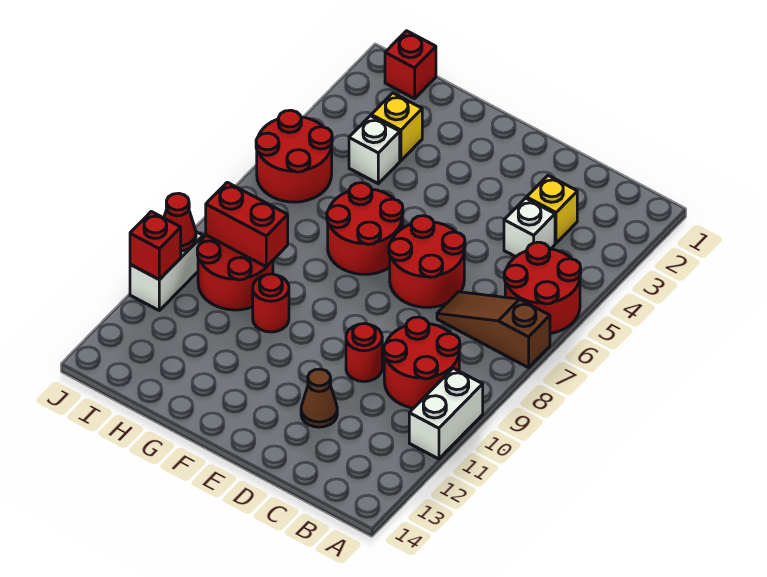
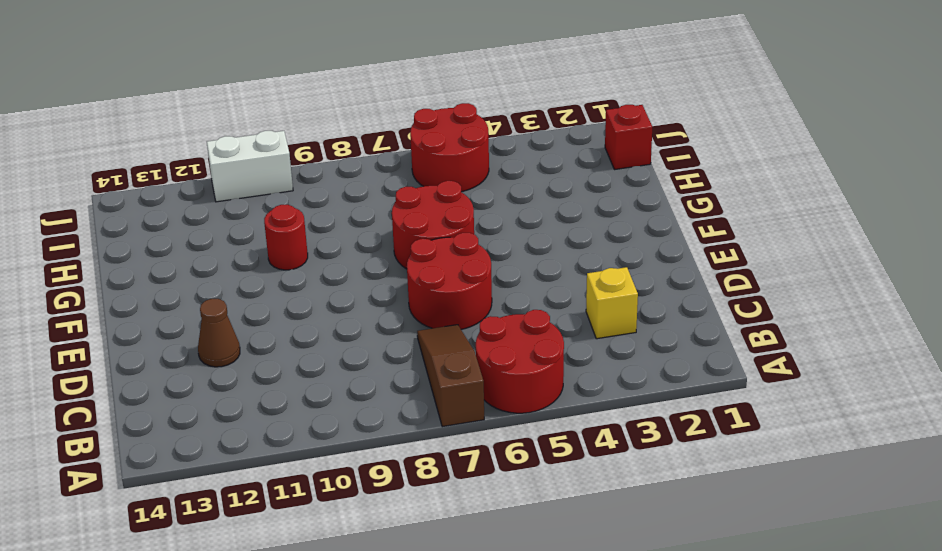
none -> white brick A10:A11 level 1
none -> red round brick B9:C10 level 1
none -> white brick C4 level 1

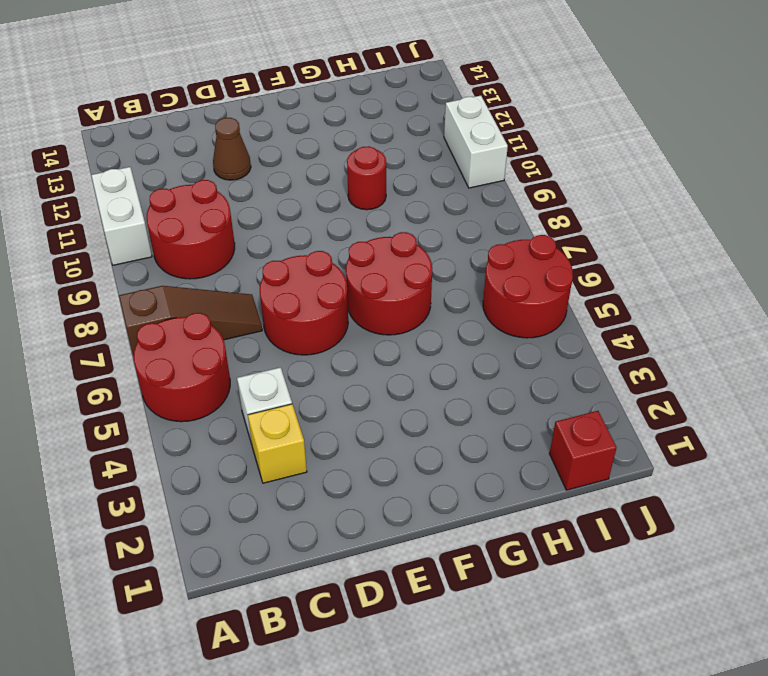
none -> red round brick D10 level 1
none -> yellow brick H3 level 1
none -> white brick H4 level 1

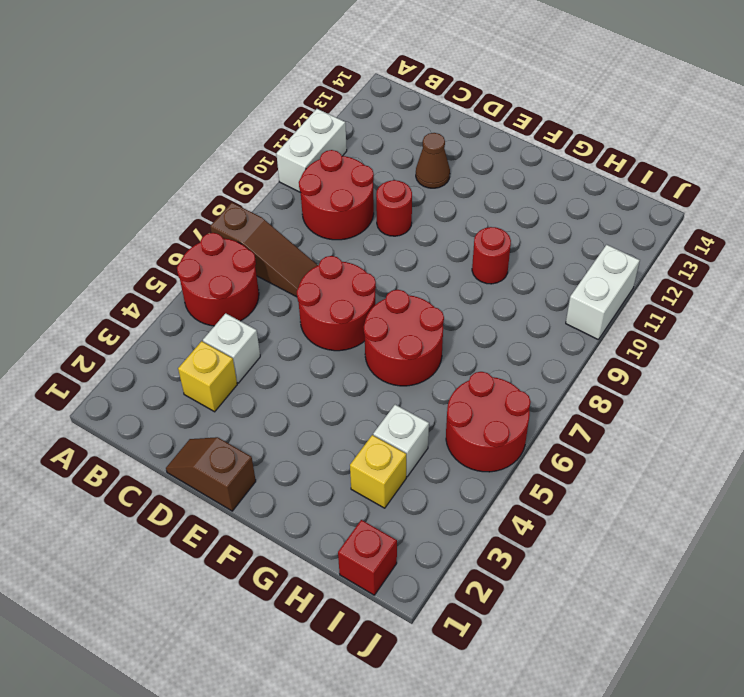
brown slope D1:E1 level 1 top E -> none
none -> red round brick H9:I10 level 1
none -> red brick H9:I9 level 2
none -> red cone J10 level 2

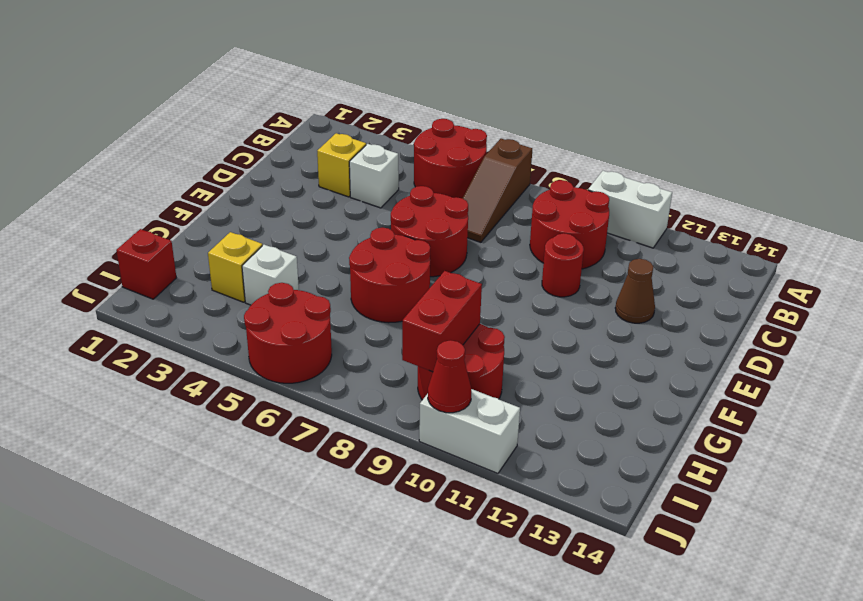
none -> red round brick G10 level 1
none -> red brick J11 level 2

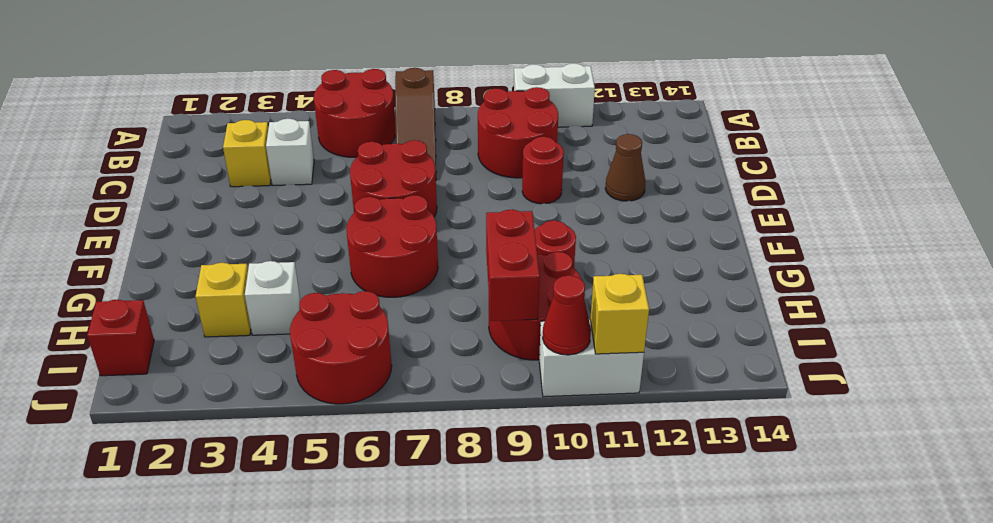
yellow brick J11 level 2 -> red brick J11 level 2

